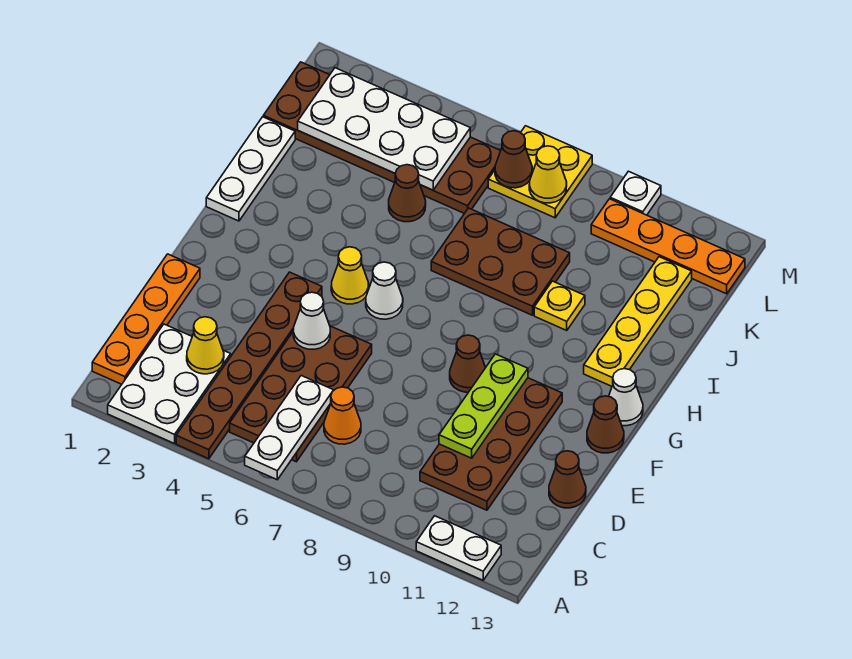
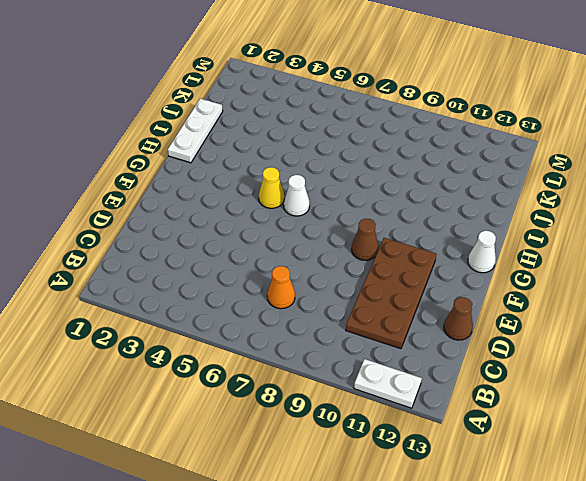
none -> white plate A2:C3 level 1
none -> brown plate A4:F4 level 1
none -> orange plate B1:E1 level 1

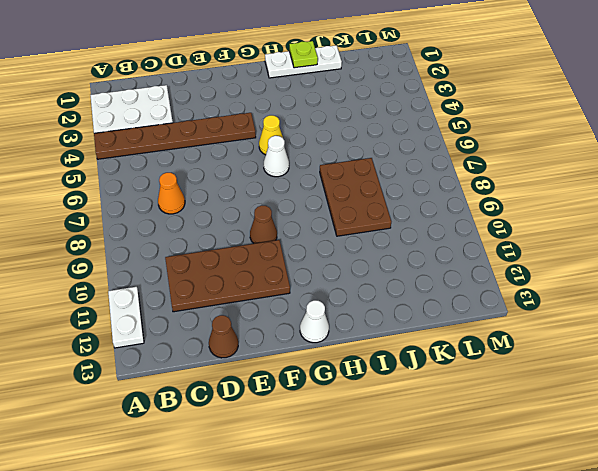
lime plate I1 level 2 -> none
none -> orange plate B1:E1 level 1
none -> brown plate B5:E6 level 1
none -> brown cone F13 level 1

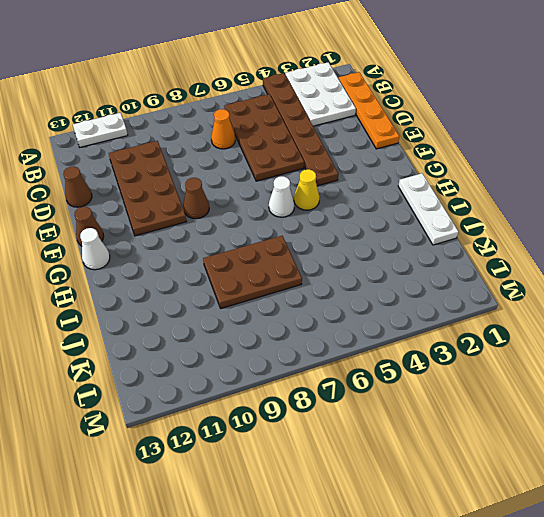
none -> yellow plate H12:K12 level 1
none -> yellow plate I10 level 1
none -> brown cone J5 level 1

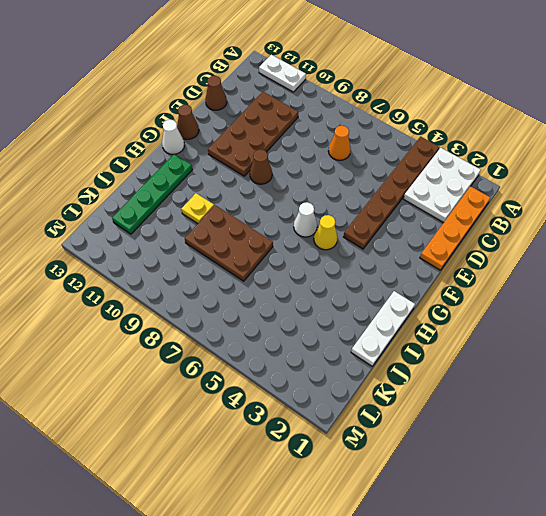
green plate H12:K12 level 1 -> yellow plate H12:K12 level 1
none -> brown plate B5:E6 level 1
none -> brown cone J5 level 1
none -> brown plate K1:L6 level 1

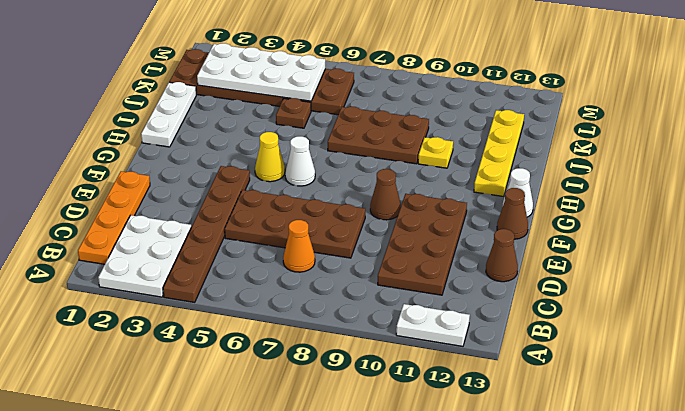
brown plate D5:E8 level 1 -> brown plate B5:E6 level 1
brown plate J5 level 1 -> brown cone J5 level 1
none -> yellow plate L7:M8 level 1
none -> orange plate L10:L13 level 1
none -> white plate M10 level 1

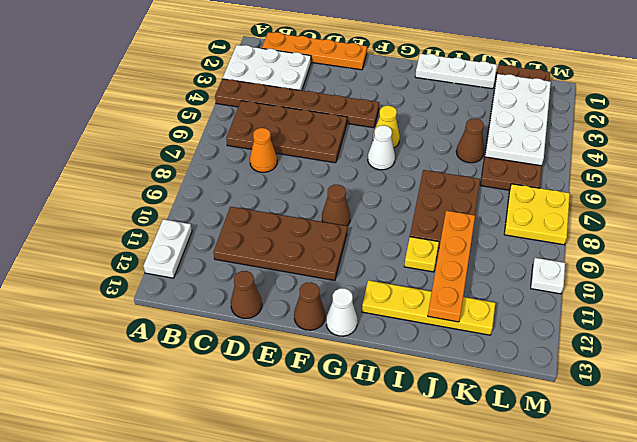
orange plate J9:J12 level 2 -> orange plate L10:L13 level 1
none -> white plate A6:C6 level 2
none -> yellow cone C3 level 2
none -> lime plate D10:F10 level 2

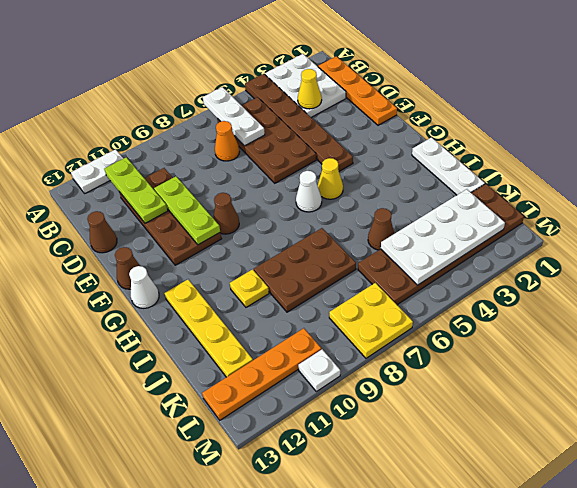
lime plate B11:D11 level 2 -> none
none -> white cone E5 level 2
none -> brown cone L7 level 2
none -> yellow cone L8 level 2

